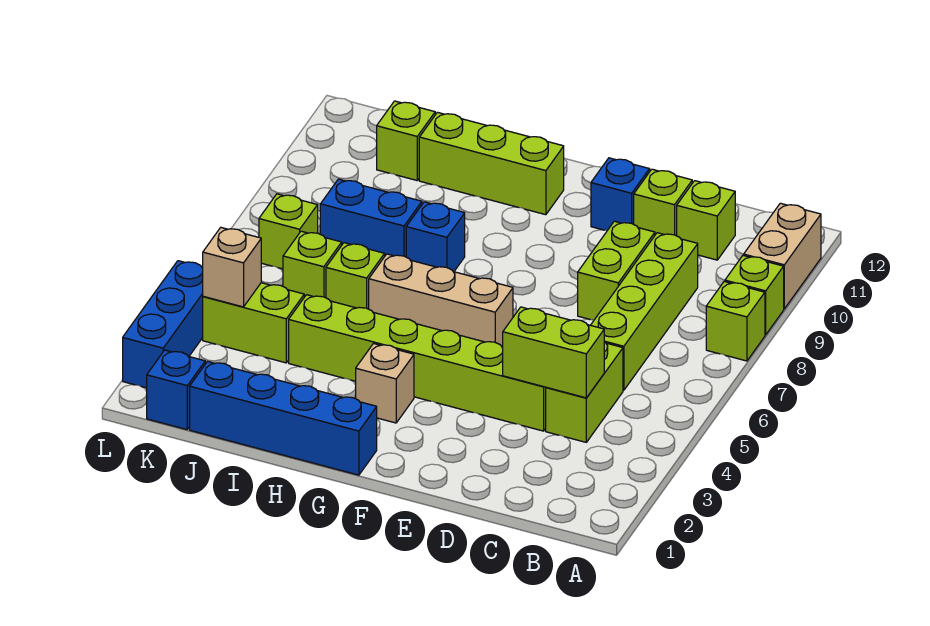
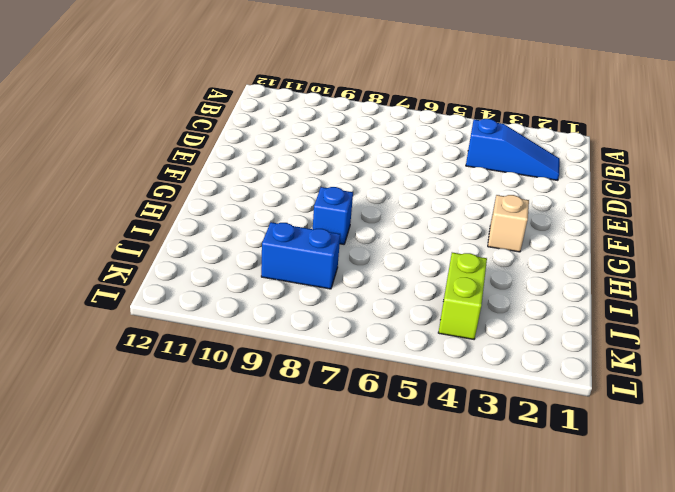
blue slope C2:C4 level 1 top 4 -> lime brick C4:C5 level 1
blue brick J8:J9 level 1 -> blue brick I8:J8 level 1
none -> lime brick A8 level 1
none -> lime brick A9 level 1
none -> tan brick A10:A11 level 1

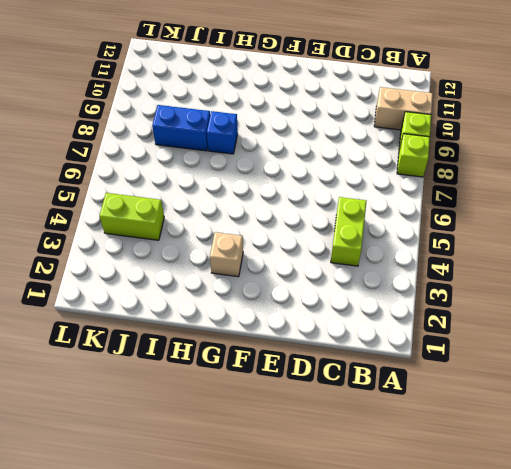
tan brick A10:B10 level 1 -> tan brick A10:A11 level 1
none -> lime brick C6:C9 level 1
none -> lime brick C11 level 1
none -> lime brick D4:I4 level 1

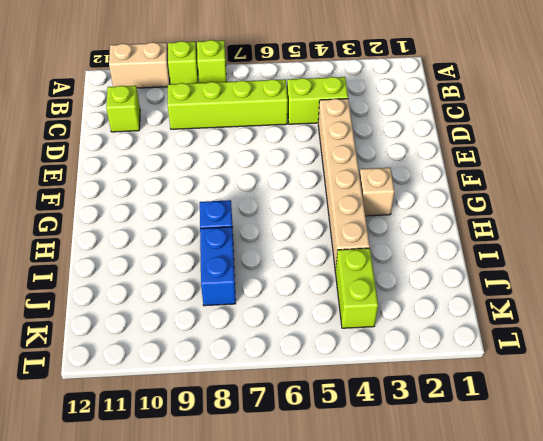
tan brick D4:I4 level 1 -> lime brick D4:I4 level 1
none -> lime brick D8:D9 level 1
none -> lime brick D11 level 1
none -> blue brick E11 level 1

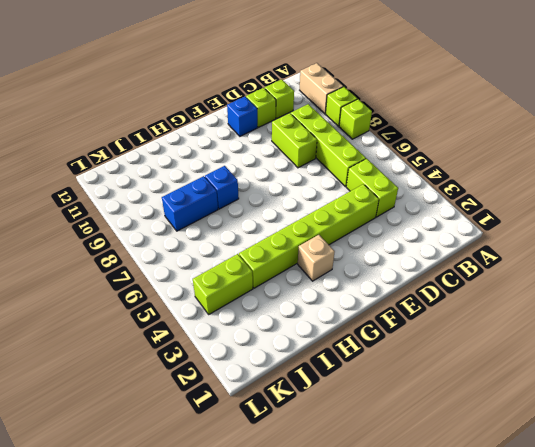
none -> tan brick F6:H6 level 1
none -> blue brick G1:J1 level 1
none -> lime brick G11:I11 level 1

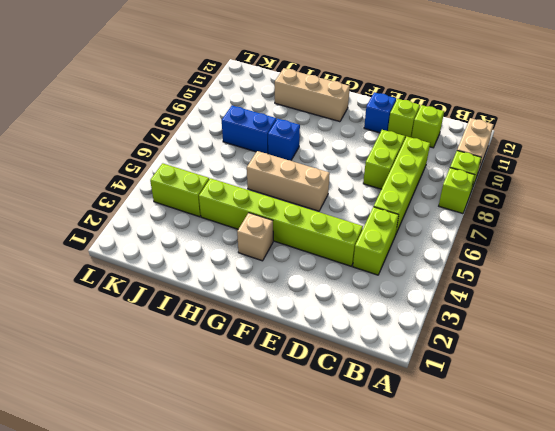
tan brick G11:I11 level 1 -> lime brick G11:I11 level 1
none -> blue brick G1:J1 level 1
none -> lime brick I6 level 1
none -> lime brick J6 level 1

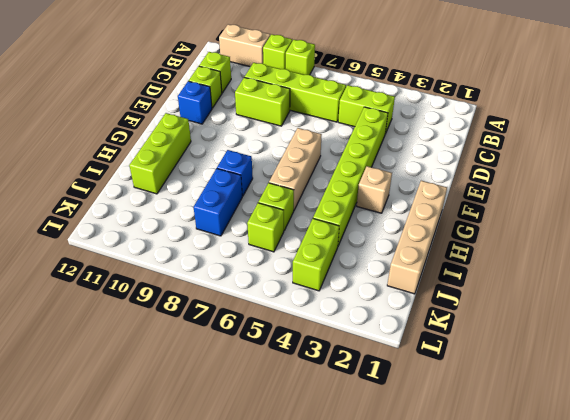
tan brick G1:J1 level 1 -> blue brick G1:J1 level 1
none -> lime brick J11 level 1
none -> blue brick K1 level 1
none -> lime brick K7 level 1

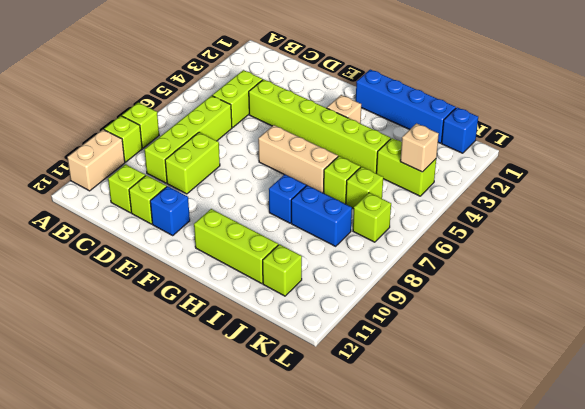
none -> blue brick L2:L4 level 1
none -> lime brick C4:D4 level 2

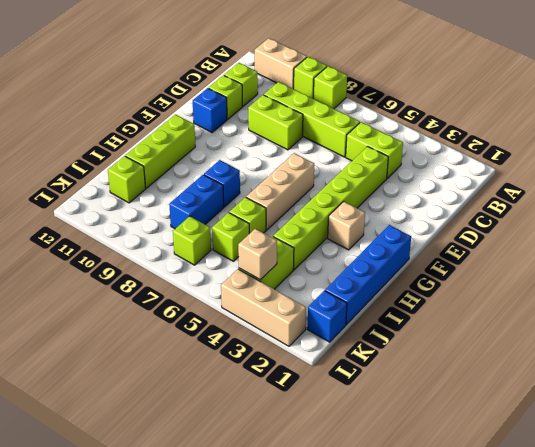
tan brick L2:L4 level 1 -> blue brick L2:L4 level 1
none -> lime brick C4:D4 level 2

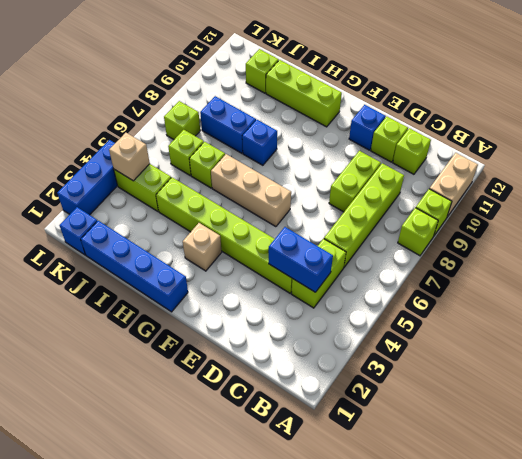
blue brick C4:D4 level 2 -> lime brick C4:D4 level 2

